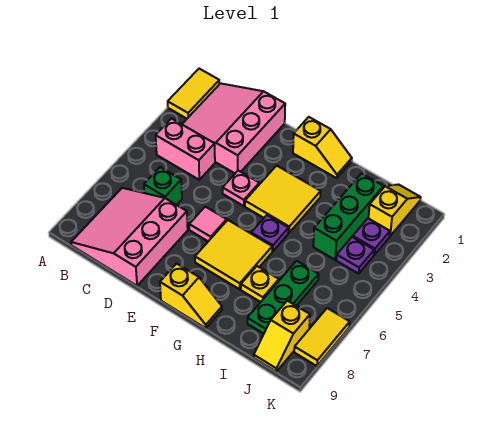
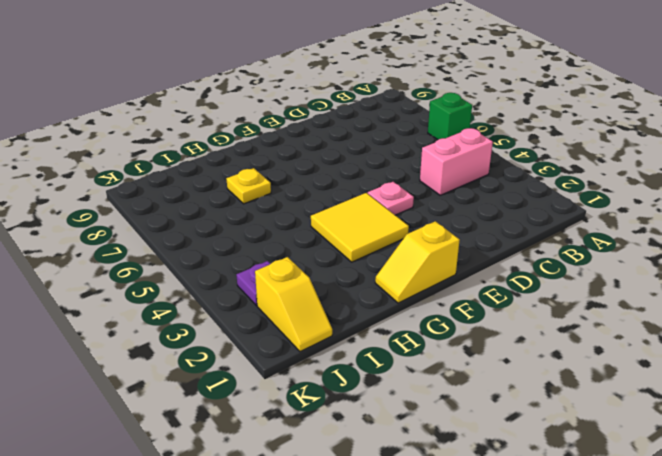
green brick A6 level 1 -> green brick C6 level 1
none -> yellow tile A1:A2 level 1
none -> pink slope B1:D3 level 1 top D
none -> pink slope B7:D9 level 1 top D

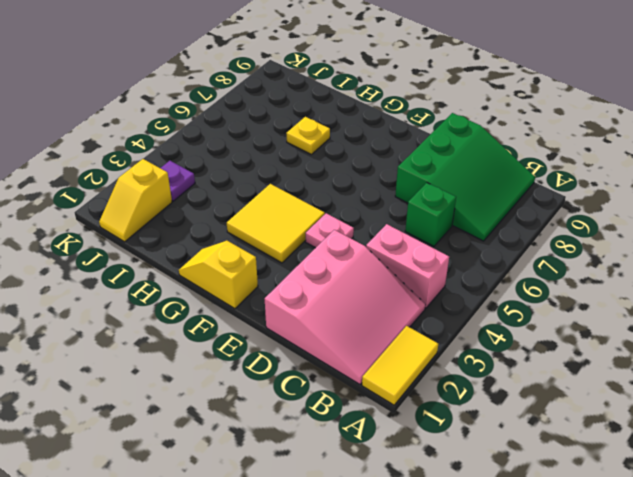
green slope B7:D9 level 1 top D -> pink slope B7:D9 level 1 top D
none -> pink tile E6 level 1
none -> yellow tile F6:G7 level 1
none -> yellow slope F9:G9 level 1 top F

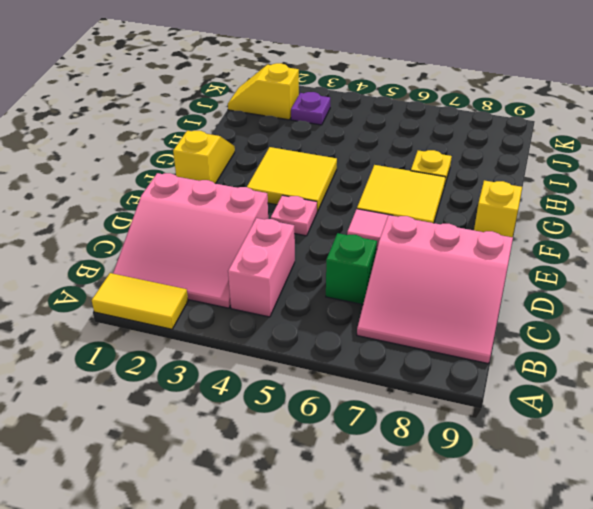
none -> purple plate G5 level 1
none -> green brick I2:I4 level 1
none -> green plate I6:I8 level 1

